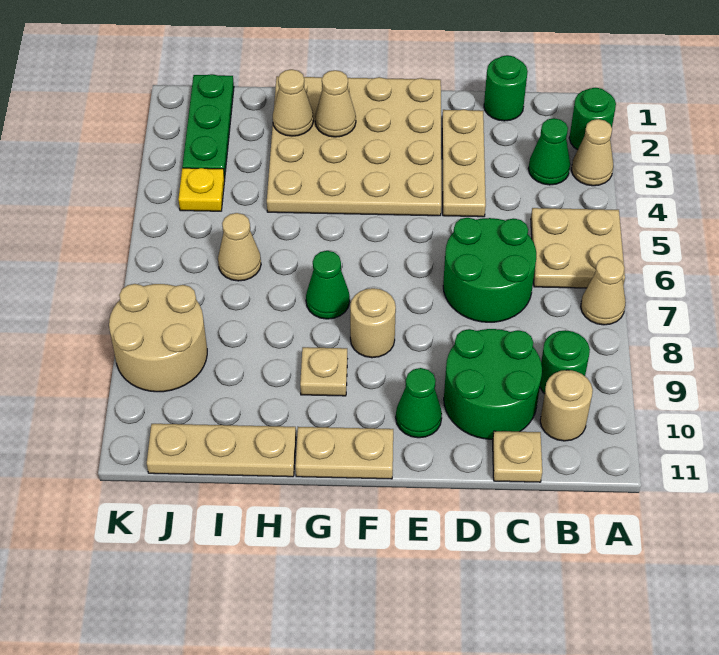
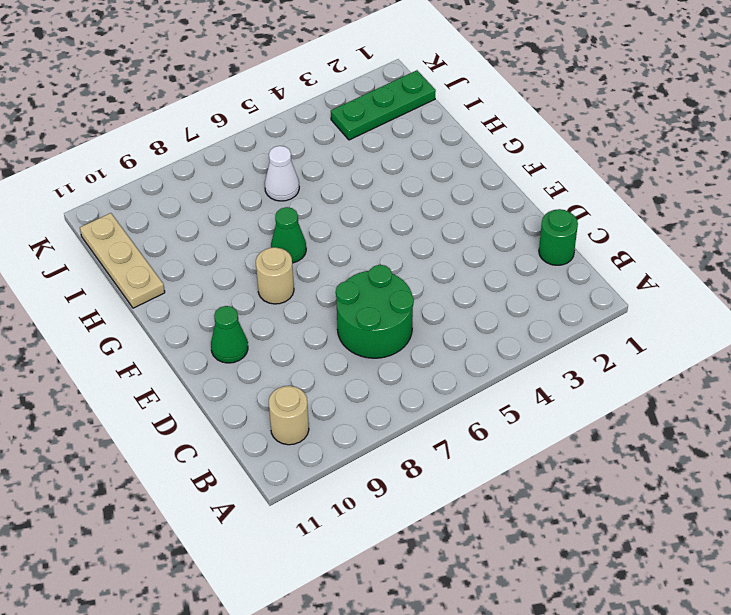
white cone I6 level 1 -> tan cone I6 level 1
none -> green round brick A2 level 1
none -> tan cone A3 level 1
none -> tan plate A5:B6 level 1

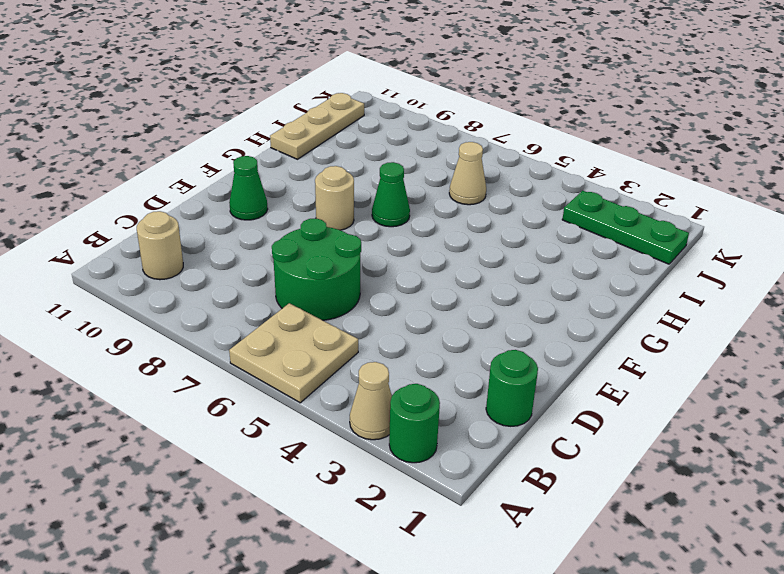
none -> tan cone A7 level 1
none -> green cone B3 level 1
none -> green round brick B9 level 1

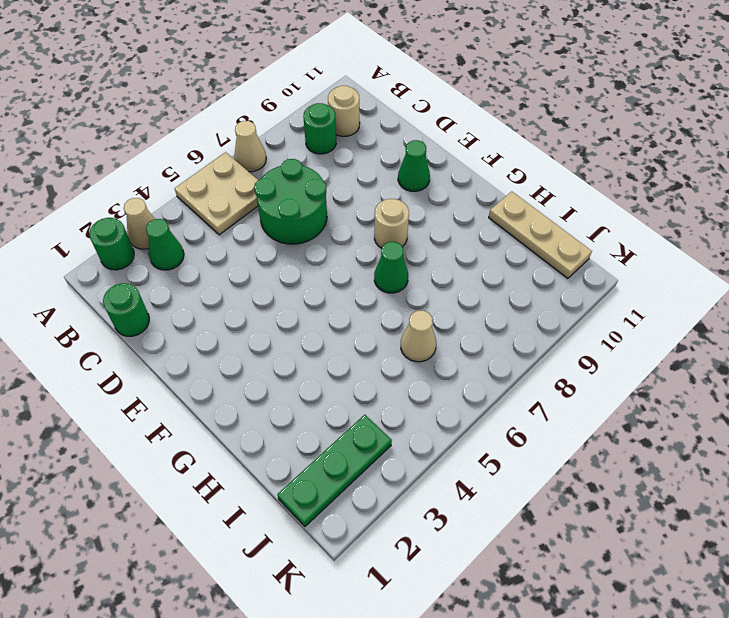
none -> green round brick C9:D10 level 1
none -> tan plate C11 level 1
none -> tan plate D2:D4 level 1

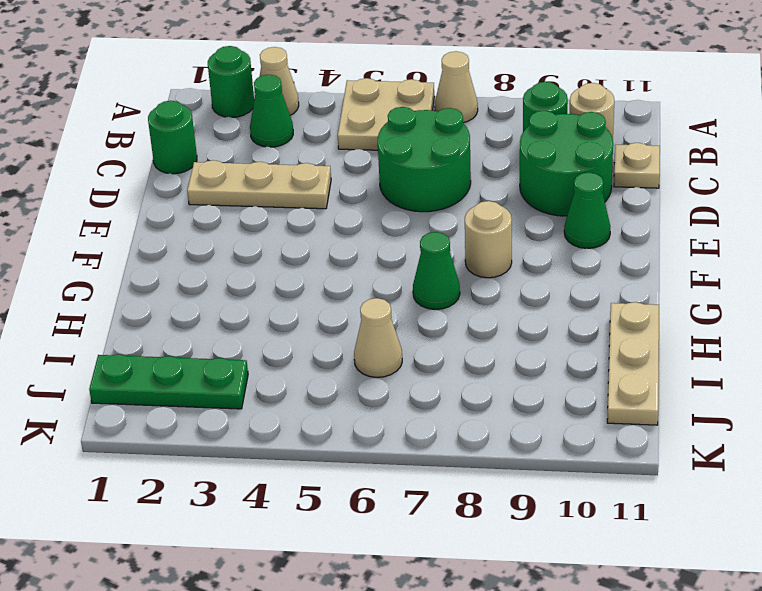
none -> tan plate E1:H4 level 1
none -> tan plate F11:G11 level 1
none -> tan plate G9 level 1

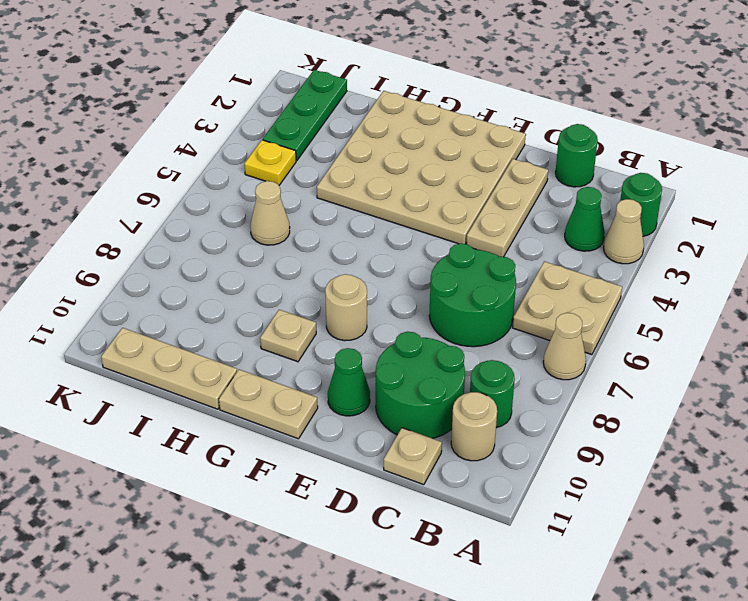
none -> green cone G7 level 1
none -> tan round brick J8:K9 level 1
none -> tan cone G2 level 2

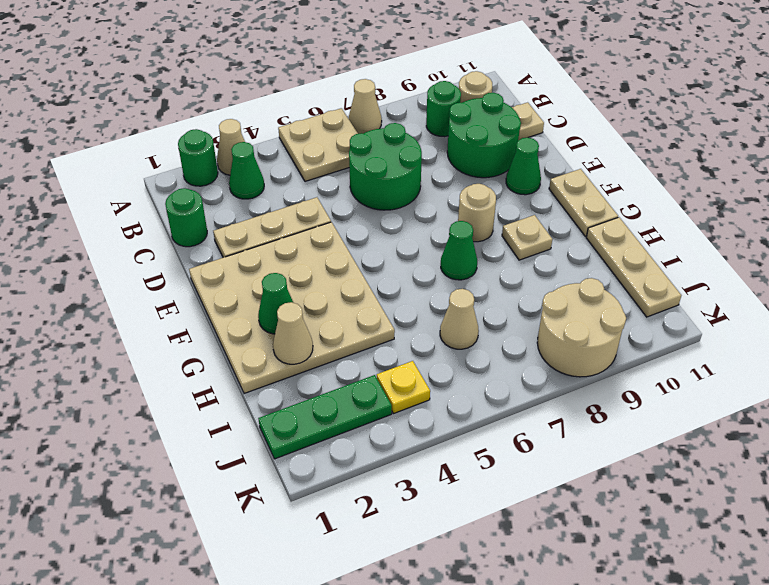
green cone G2 level 2 -> tan cone G2 level 2

